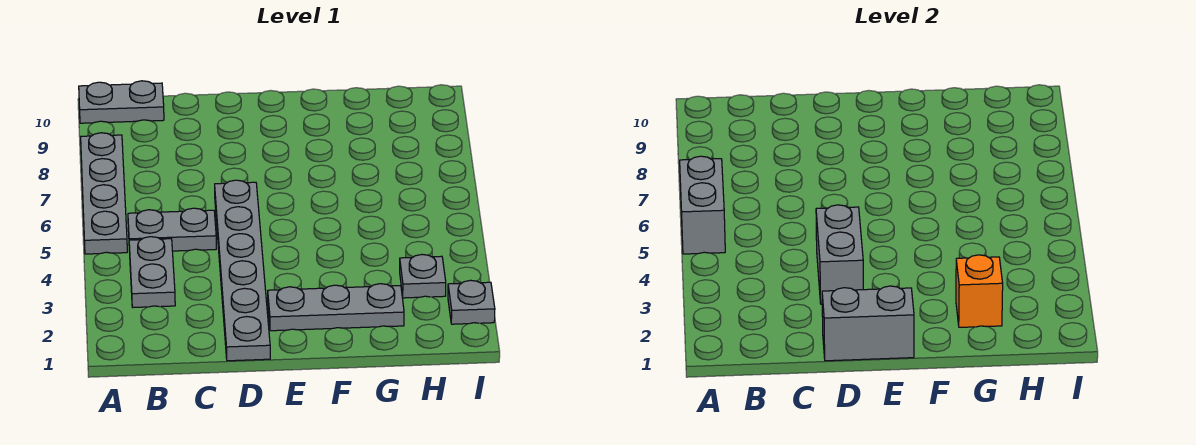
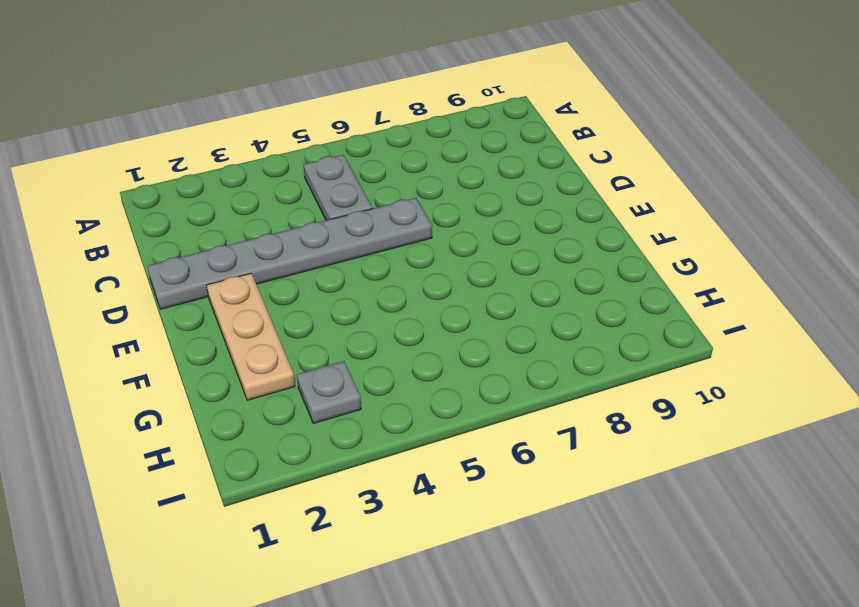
tan plate E2:G2 level 1 -> grey plate E2:G2 level 1
none -> grey plate A5:A8 level 1
none -> grey plate A10:B10 level 1
none -> grey plate B3:B4 level 1

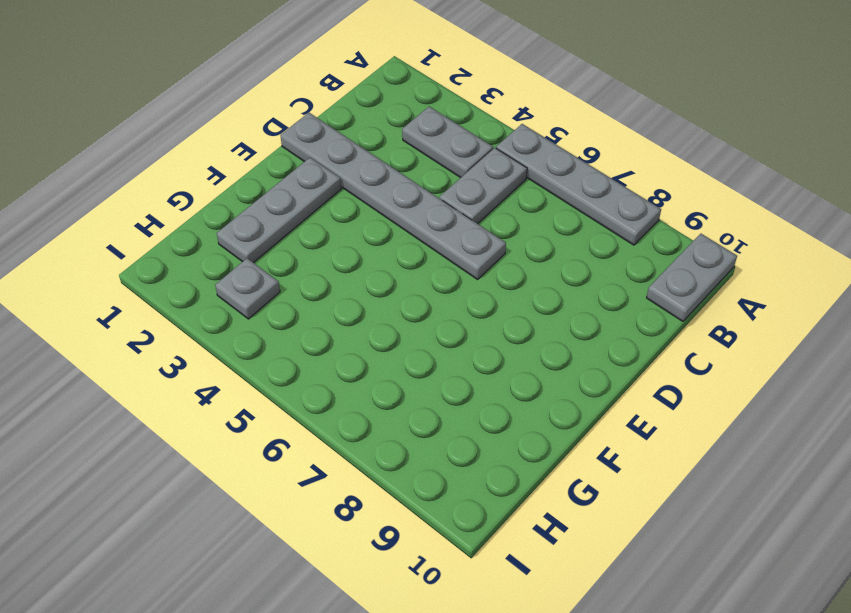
none -> grey plate I2 level 1
none -> grey brick A5:A6 level 2
none -> grey brick D1:E1 level 2

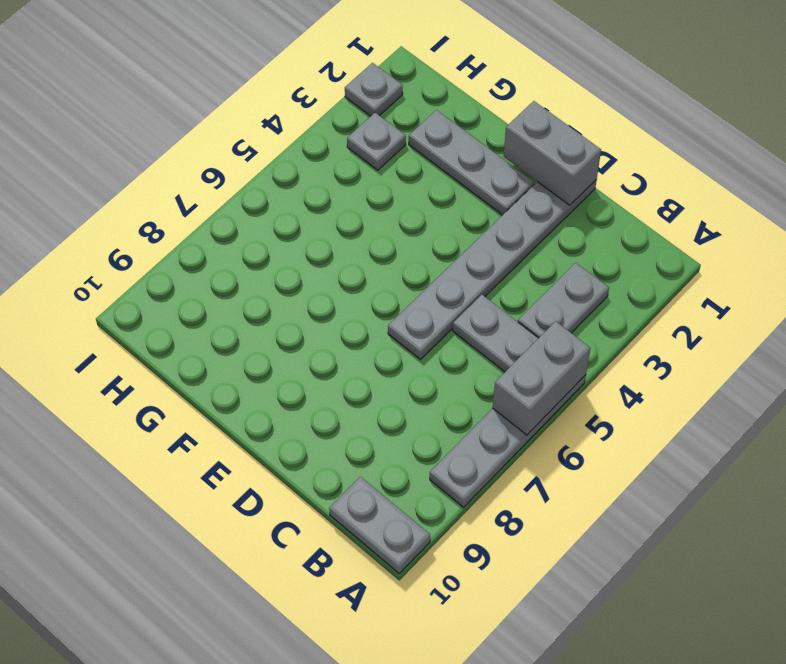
none -> grey brick D3:D4 level 2
none -> orange brick G2 level 2

